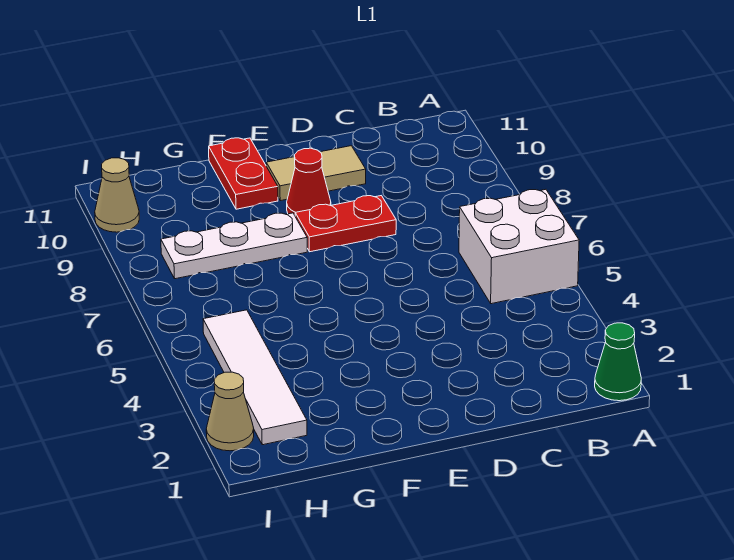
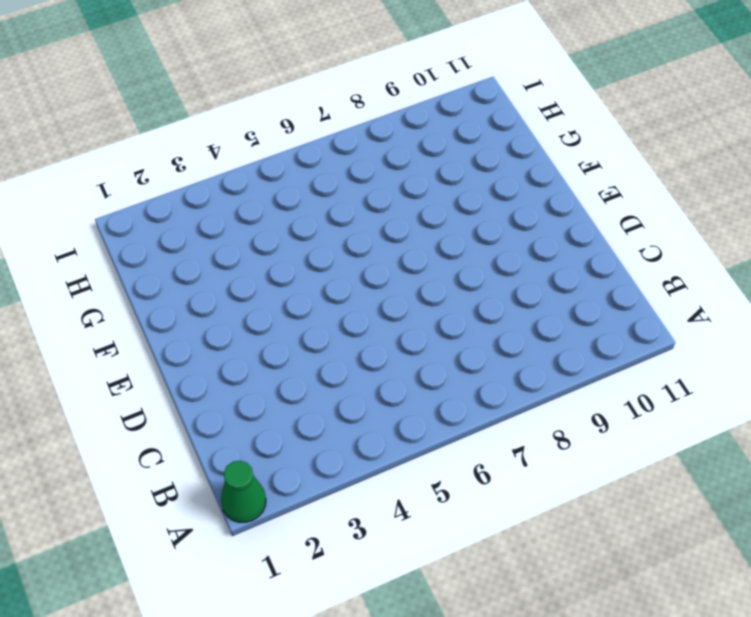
none -> white brick A5:B6 level 1
none -> red plate D8:E8 level 1

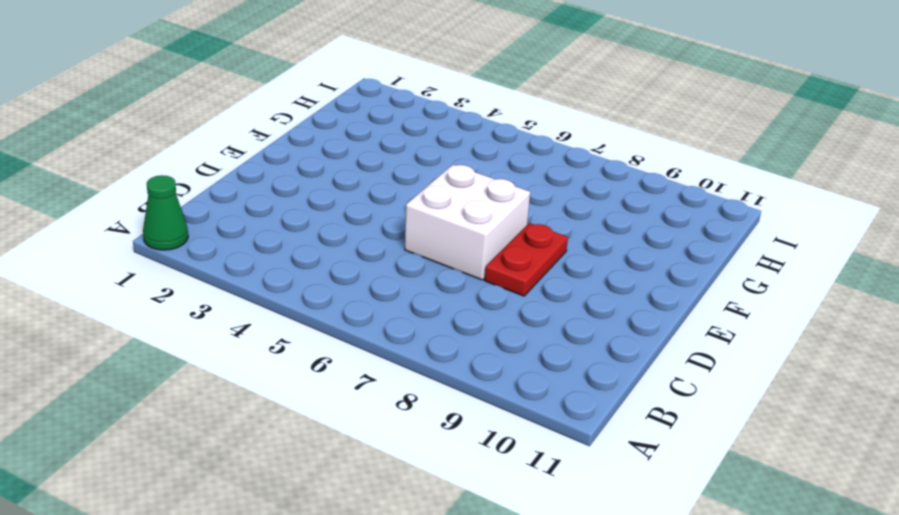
white brick D6:E7 level 1 -> white brick A5:B6 level 1
none -> tan tile D10:E10 level 1
none -> red cone E9 level 1

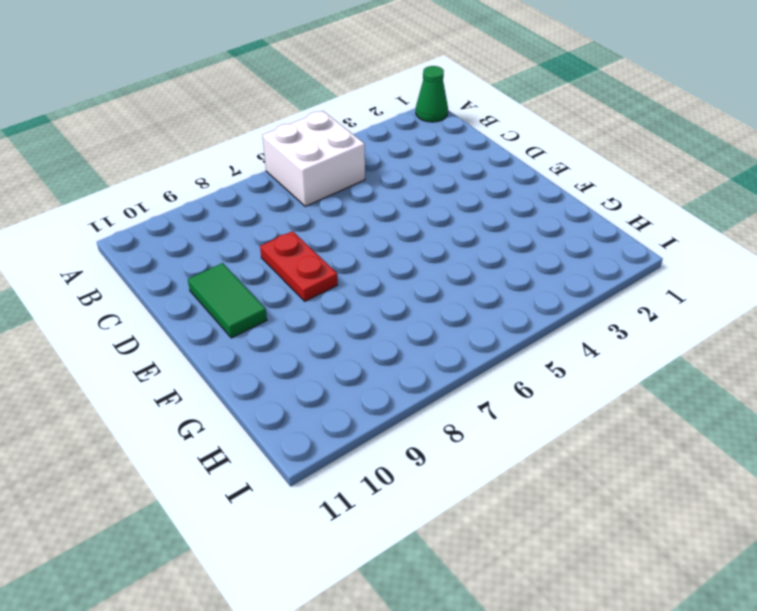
green tile D10:E10 level 1 -> tan tile D10:E10 level 1
none -> red cone E9 level 1
none -> white plate F8:H8 level 1

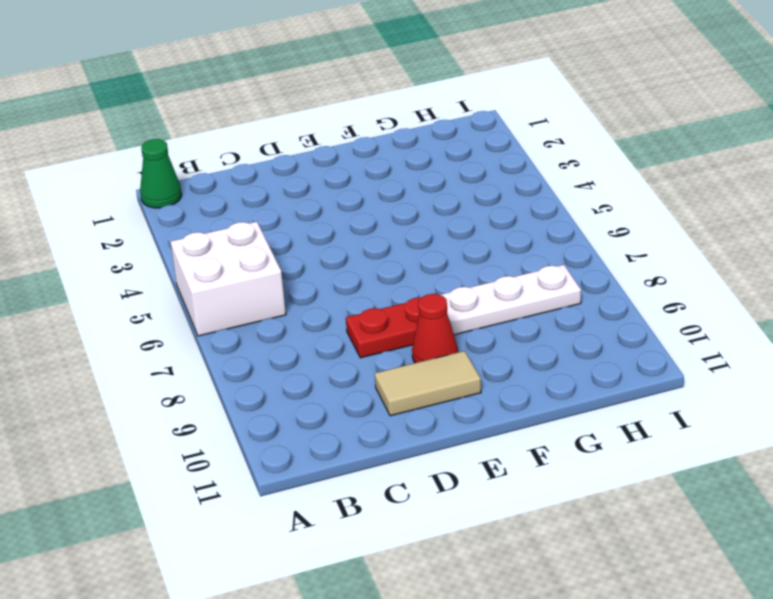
none -> red plate F10:F11 level 1
none -> white tile H2:H5 level 1

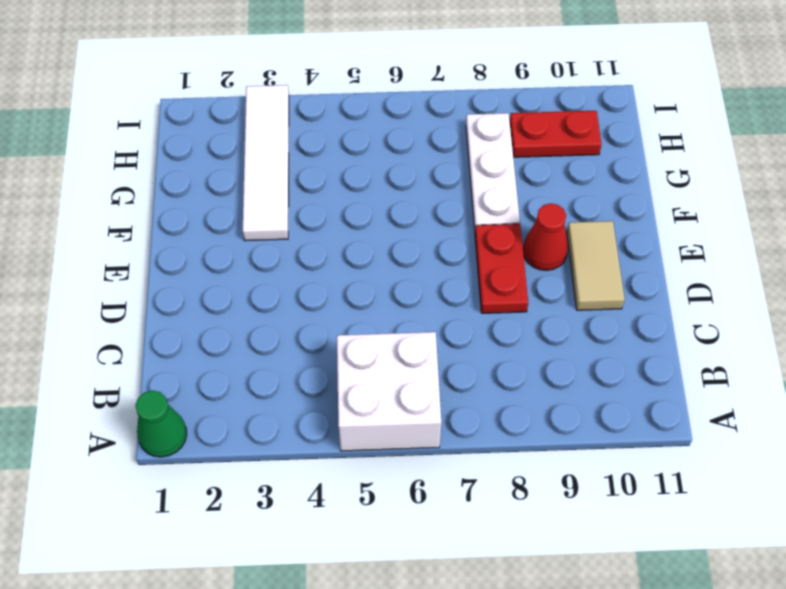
white tile F3:I3 level 1 -> white tile H2:H5 level 1
red plate H9:H10 level 1 -> red plate F10:F11 level 1
none -> tan cone I2 level 1
none -> tan cone I10 level 1

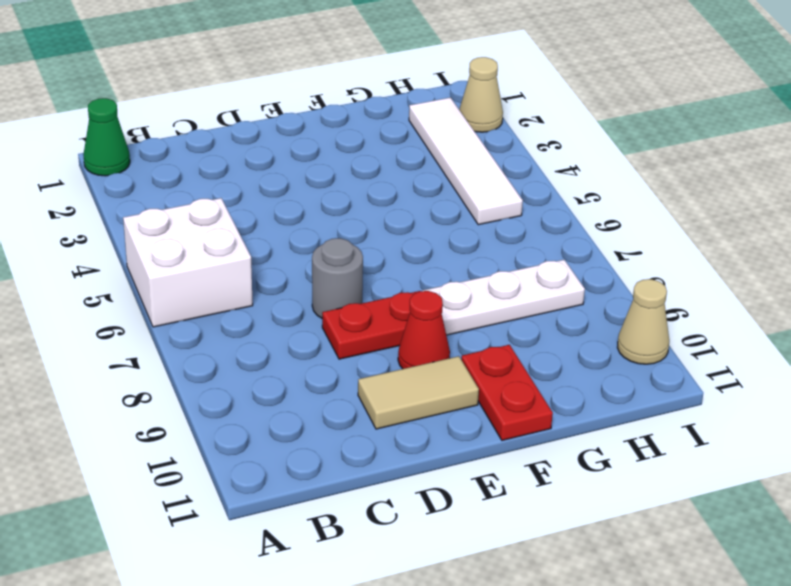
grey round brick D7 level 1 -> none

